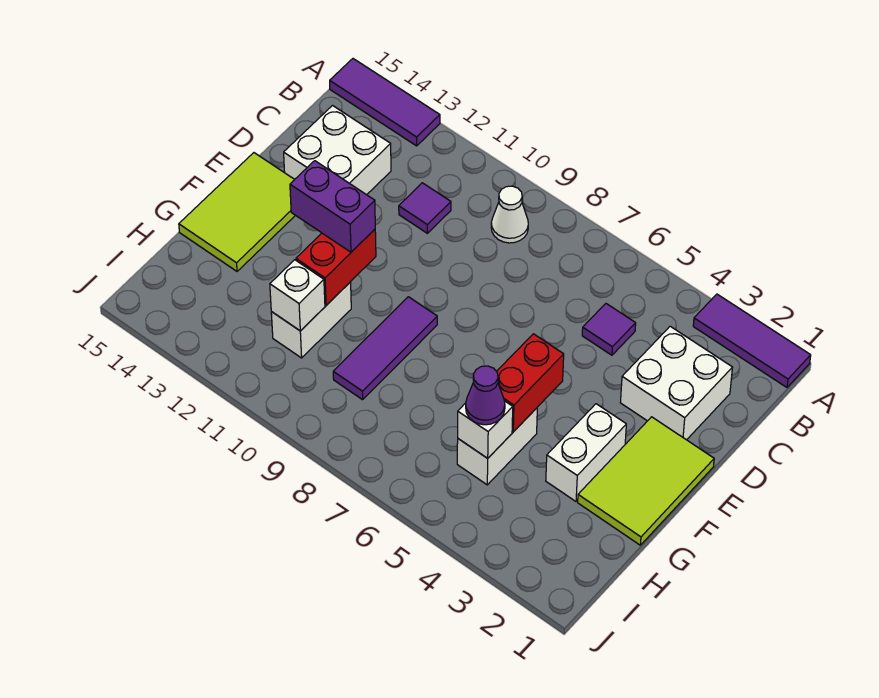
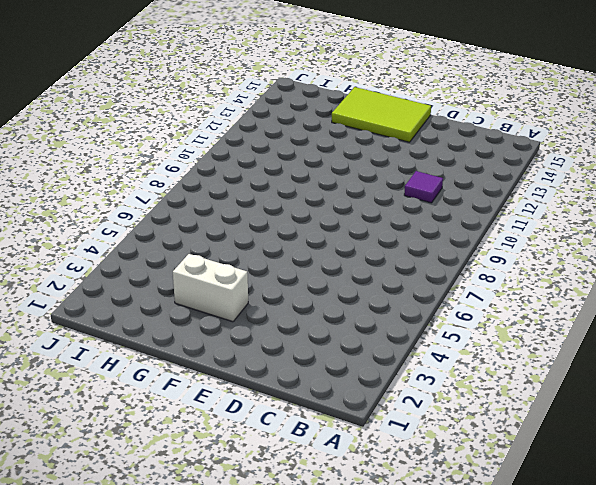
none -> purple tile A1:A3 level 1
none -> purple tile A13:A15 level 1
none -> white cone B9 level 1

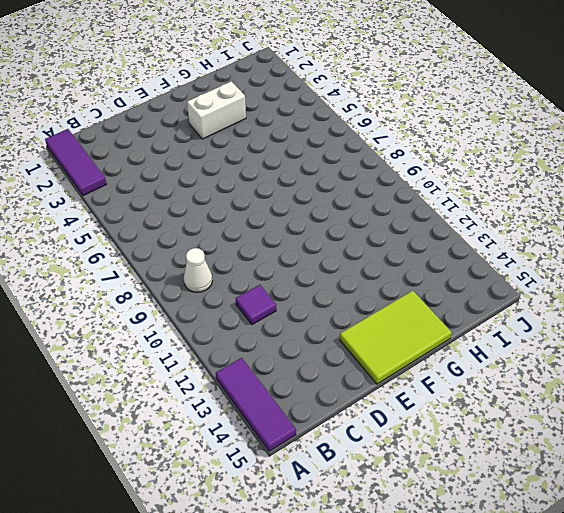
none -> white brick C2:D3 level 1
none -> purple tile C5 level 1
none -> white brick C13:D14 level 1

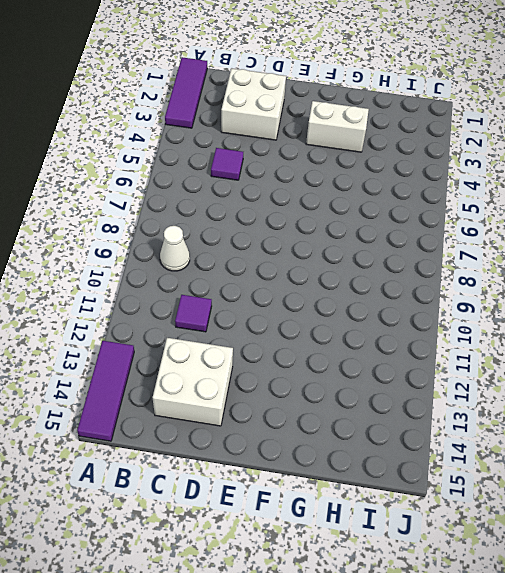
none -> lime tile E1:G2 level 1
none -> lime tile E14:G15 level 1
none -> purple tile F9:H9 level 1

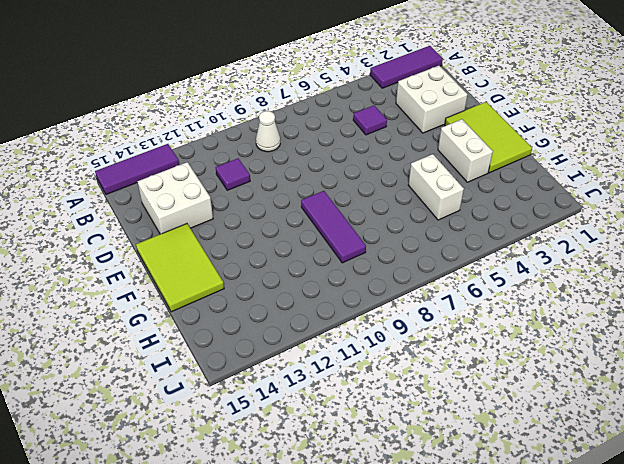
none -> white brick G11:H11 level 1
none -> red brick F5:G5 level 2
none -> red brick F11:G11 level 2

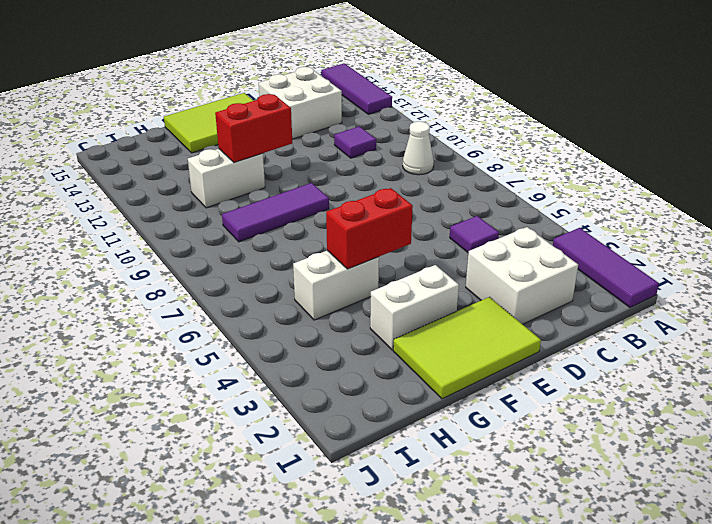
none -> white brick H5 level 2
none -> white brick H11 level 2
none -> purple brick F11:F12 level 3

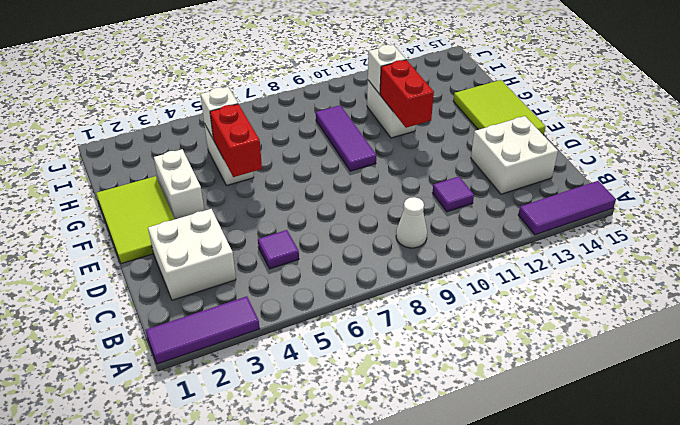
none -> purple brick F11:F12 level 3
none -> purple cone H5 level 3

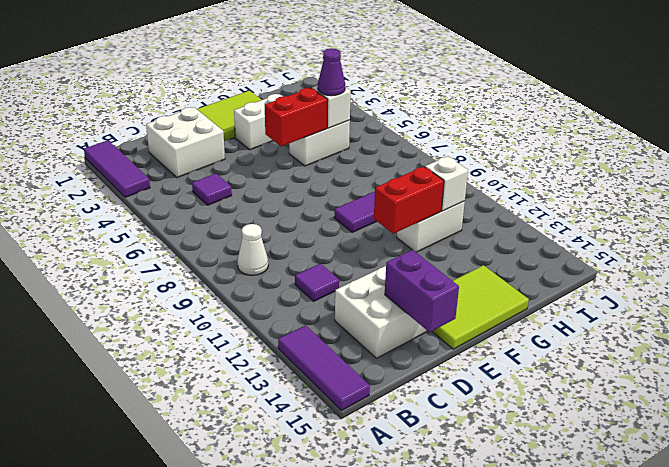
purple brick D14:D15 level 2 -> purple brick F11:F12 level 3

